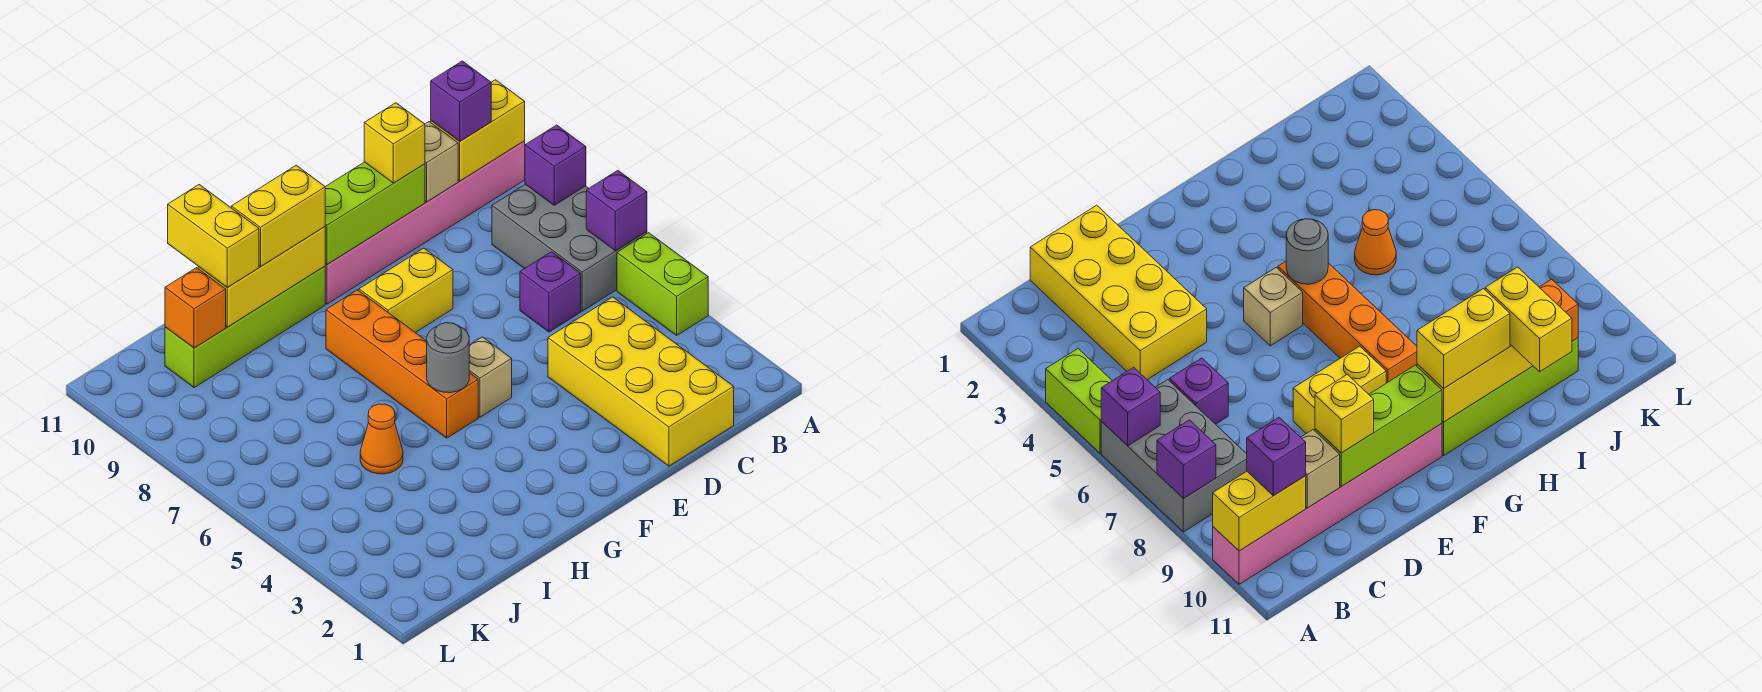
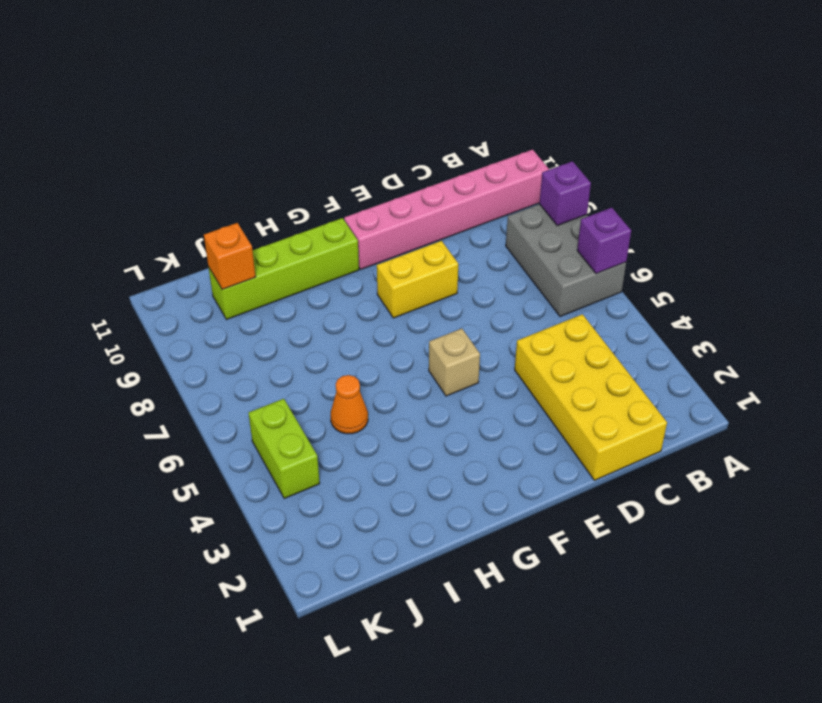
lime brick K4:K5 level 1 -> lime brick A4:A5 level 1
none -> purple brick C6 level 1
none -> orange brick G5:G8 level 1
none -> yellow brick A10:B10 level 2

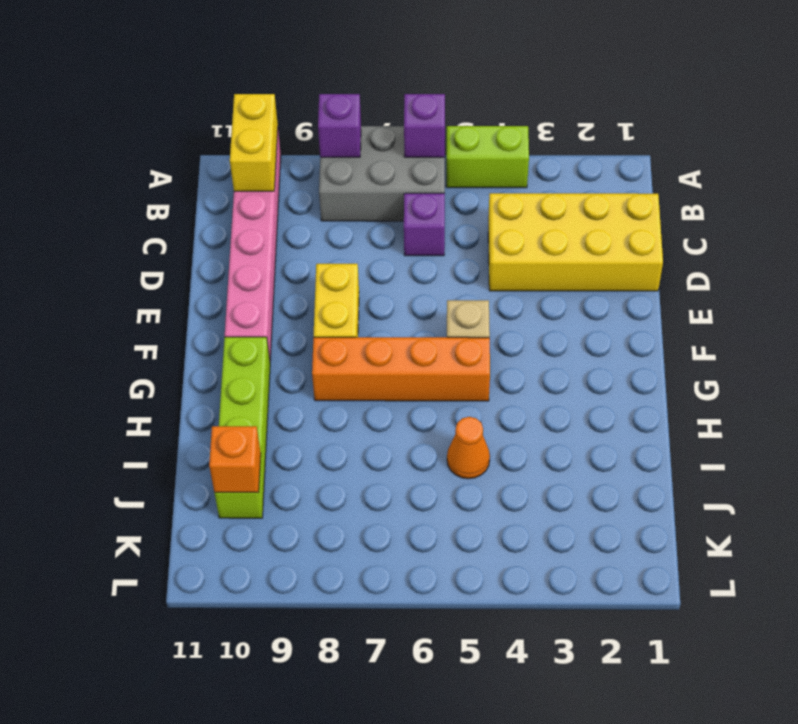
none -> tan brick C10 level 2
none -> lime brick D10:F10 level 2
none -> grey round brick G5 level 2

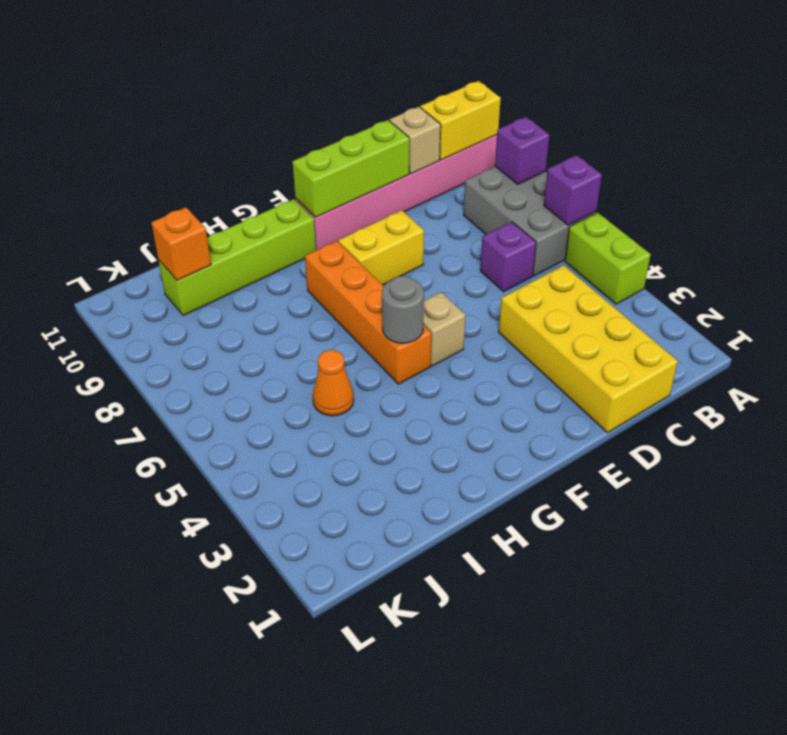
none -> yellow brick G10:I10 level 2
none -> purple brick B10 level 3
none -> yellow brick D10 level 3

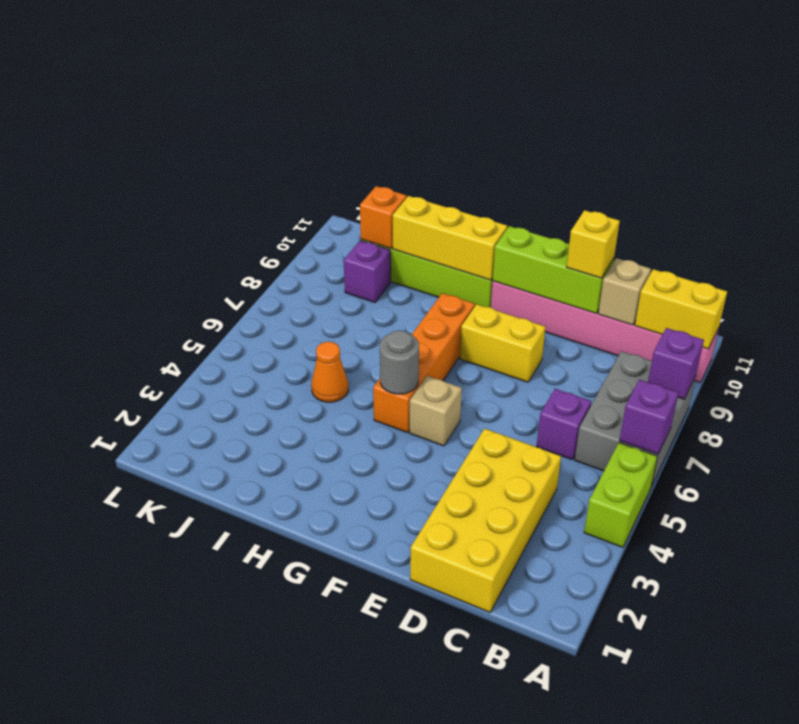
purple brick J9 level 1 -> purple brick B10 level 3
none -> yellow brick G10:H10 level 3
none -> yellow brick I10:I11 level 3

